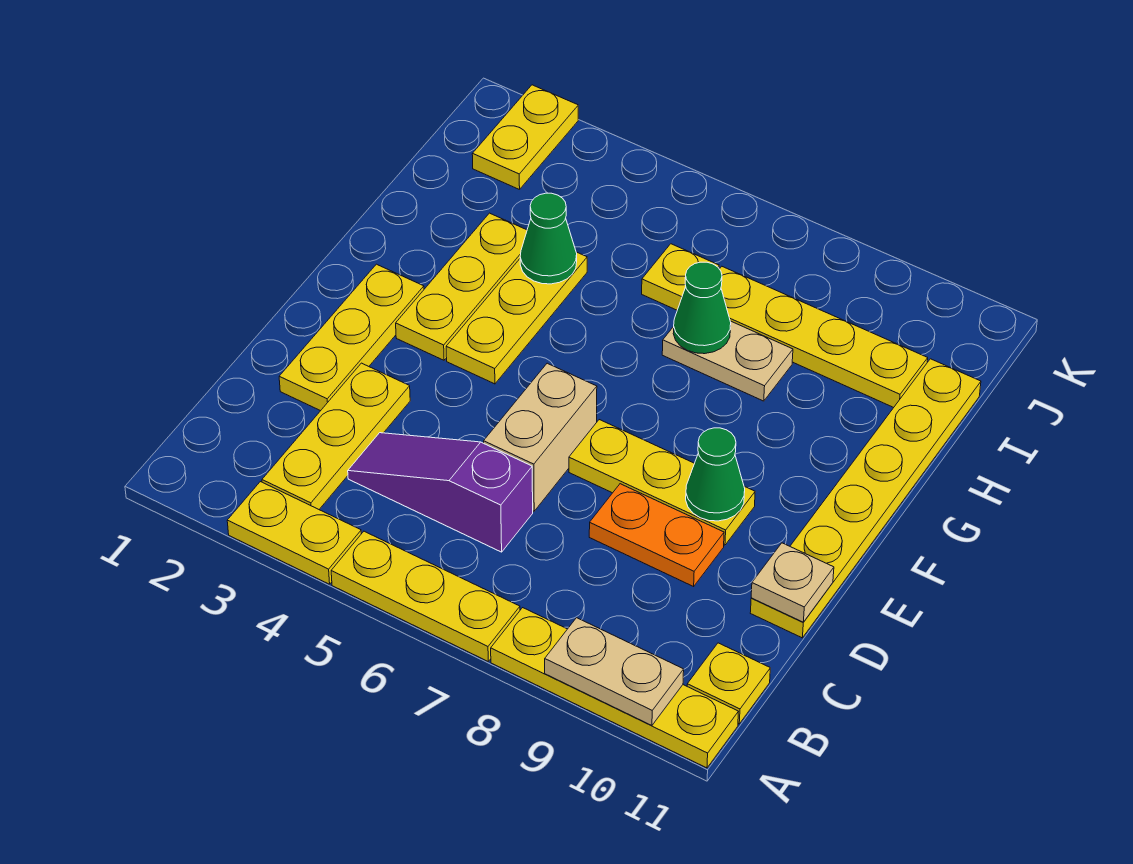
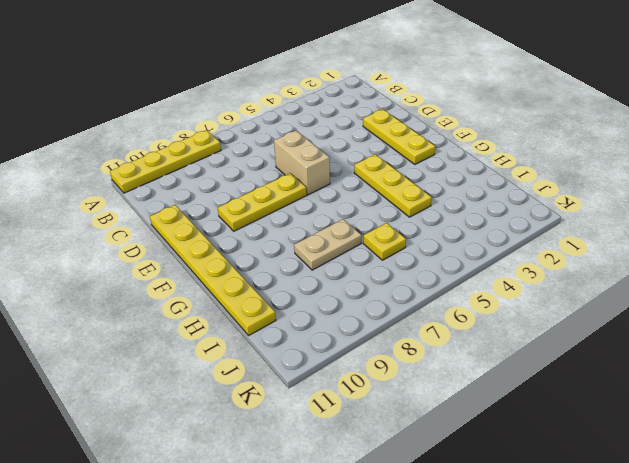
none -> yellow plate A3:A4 level 1
none -> yellow plate A5:A7 level 1
none -> yellow plate B3:D3 level 1

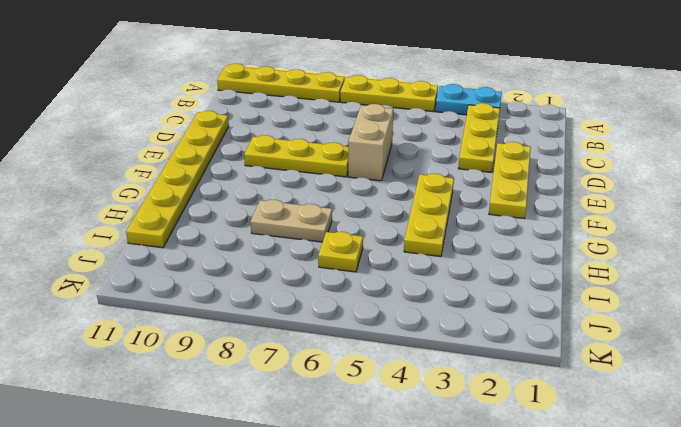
cyan plate A3:A4 level 1 -> yellow plate A3:A4 level 1
none -> yellow plate B11 level 1
none -> purple slope C4:C6 level 1 top 6
none -> orange plate D8:D9 level 1

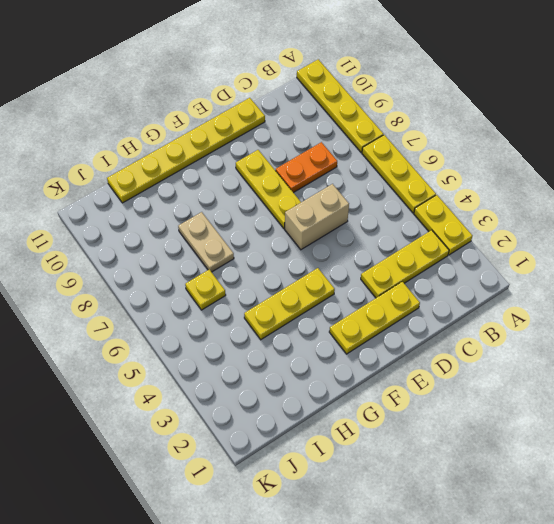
orange plate C8:D8 level 1 -> orange plate D8:D9 level 1
none -> yellow plate B11 level 1
none -> purple slope C4:C6 level 1 top 6
none -> yellow plate F3:H3 level 1

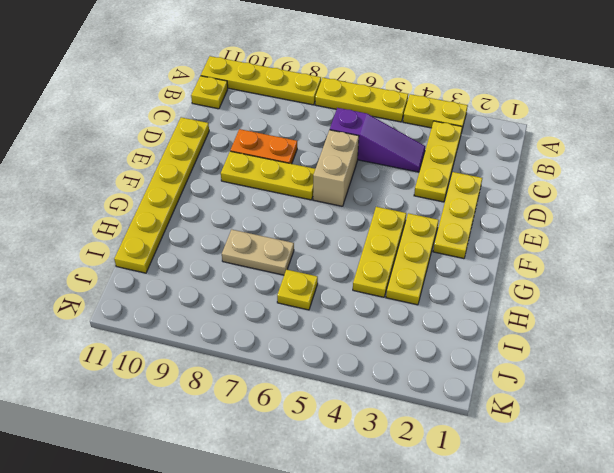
none -> yellow plate I7:I10 level 1
none -> yellow plate J2:K2 level 1
none -> tan plate A9:A10 level 2

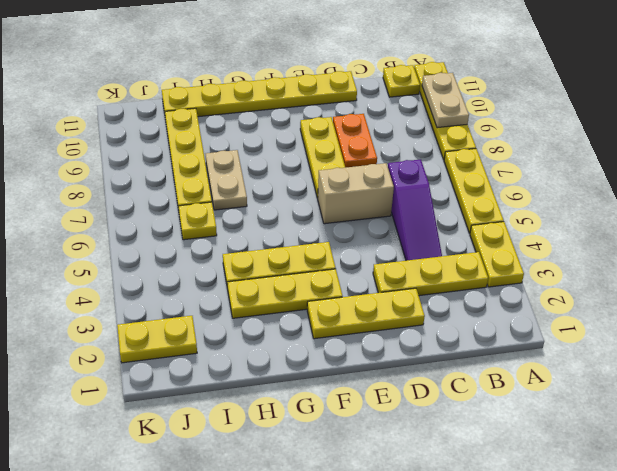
none -> tan plate D11 level 2
none -> green cone E9 level 2
none -> green cone H4 level 2

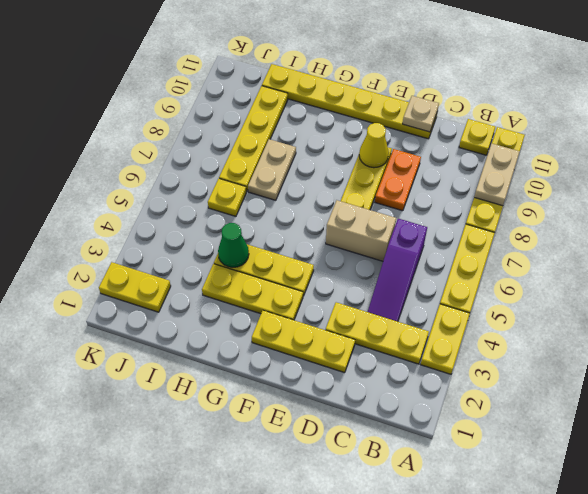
yellow cone E9 level 2 -> green cone E9 level 2
none -> green cone H7 level 2

